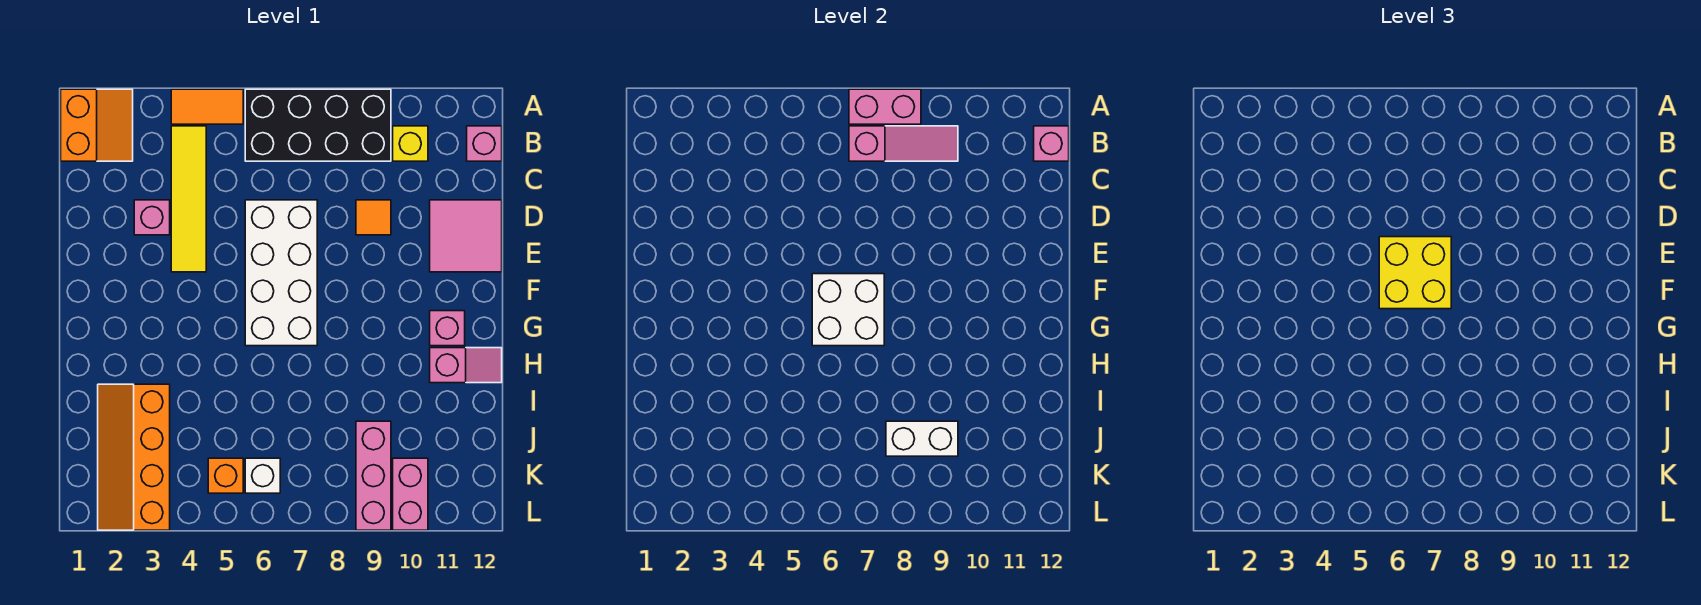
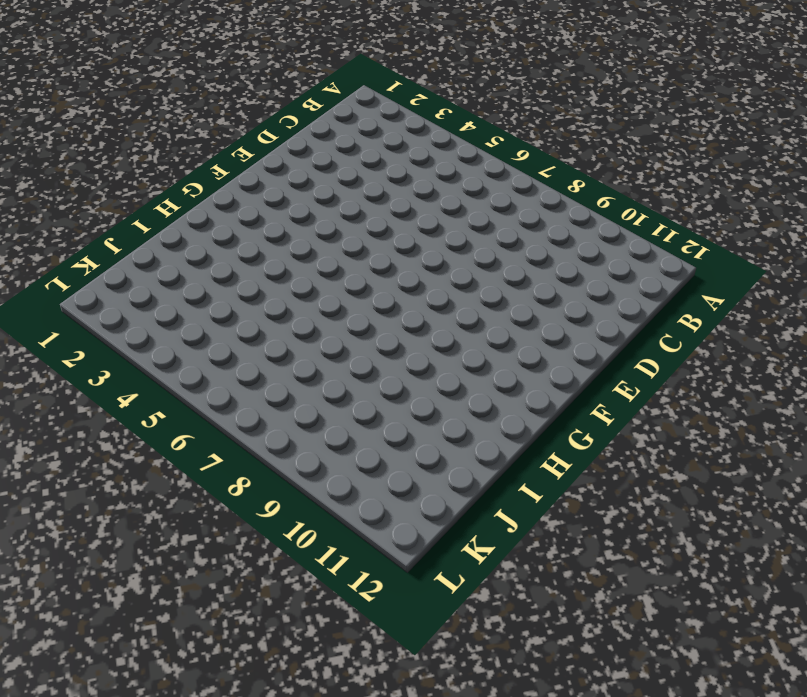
none -> orange slope A1:B2 level 1 top 1
none -> orange tile A4:A5 level 1
none -> black brick A6:B9 level 1

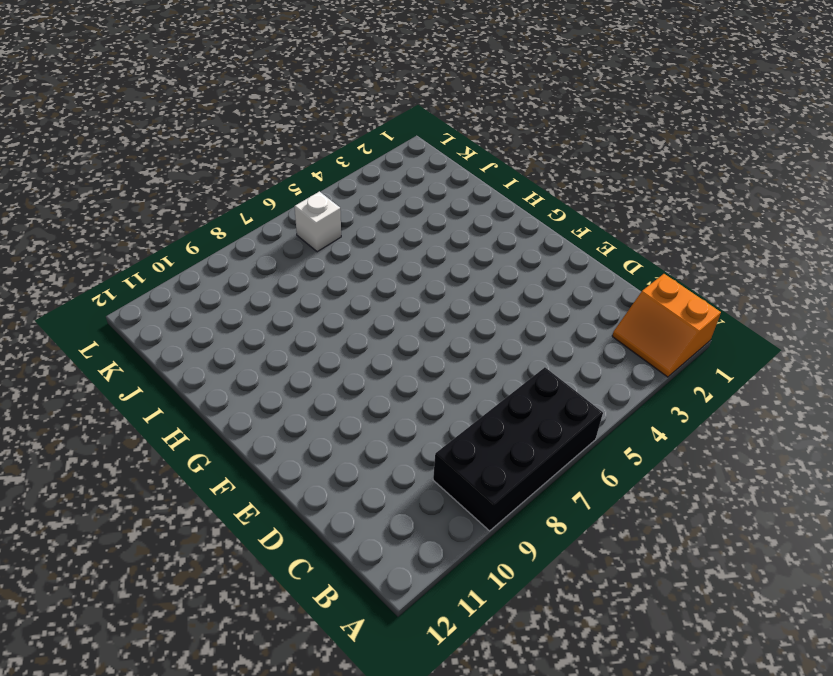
none -> orange tile A4:A5 level 1
none -> yellow tile B4:E4 level 1
none -> yellow brick B10 level 1

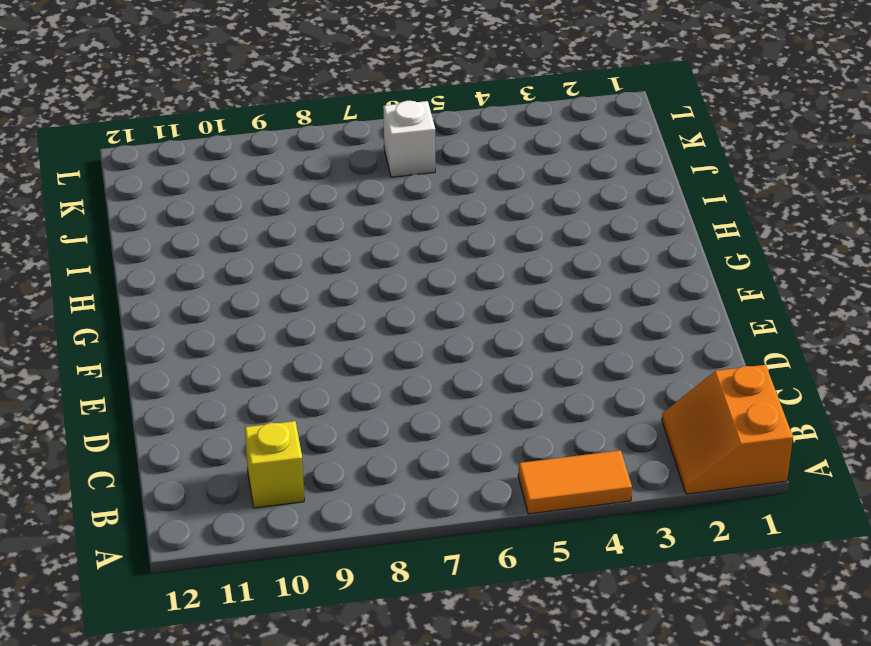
none -> black brick A6:B9 level 1
none -> yellow tile B4:E4 level 1
none -> pink brick B12 level 1

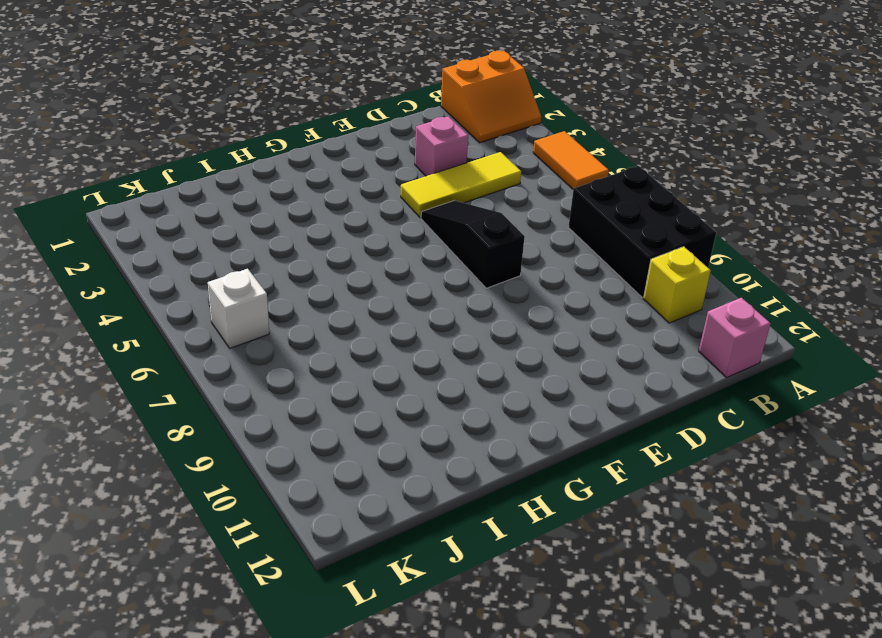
black brick A7:B9 level 1 -> black brick A6:B9 level 1
yellow tile C4:E4 level 1 -> yellow tile B4:E4 level 1
black slope E5:E7 level 1 top 7 -> white brick D6:G7 level 1
none -> orange tile D9 level 1
none -> pink tile D11:E12 level 1
none -> pink brick G11 level 1

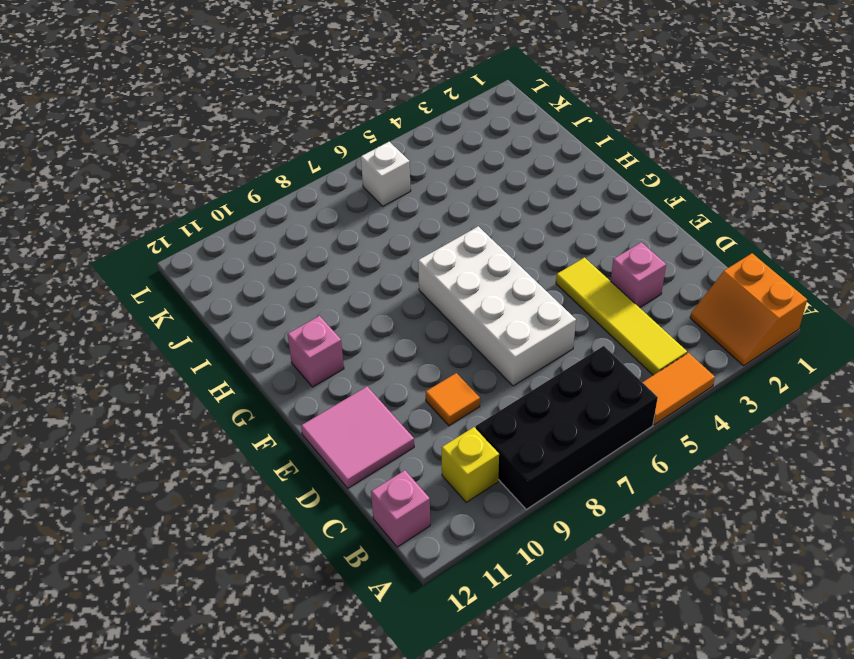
none -> pink slope H11:H12 level 1 top 11
none -> orange slope I2:L3 level 1 top 3
none -> pink brick J9:L9 level 1

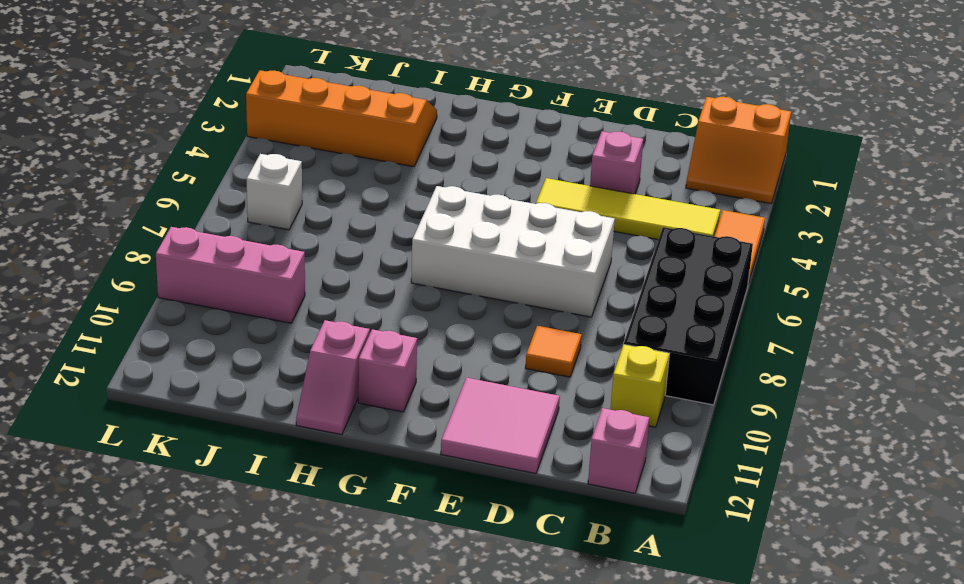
none -> orange brick K5 level 1
none -> pink brick K10:L10 level 1
none -> pink brick A7:A8 level 2

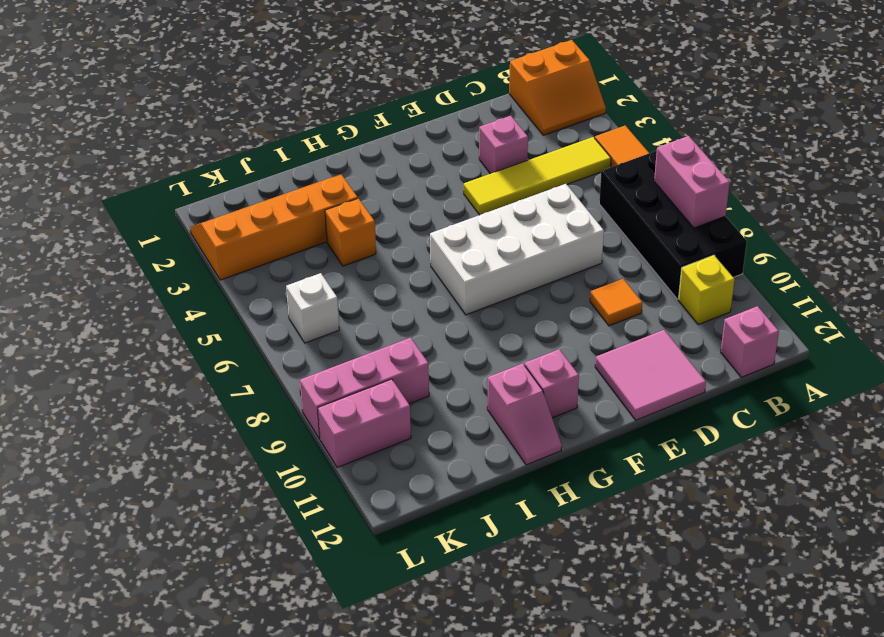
orange brick I4 level 1 -> orange brick K5 level 1
none -> pink slope B7:B9 level 2 top 7
none -> pink brick B12 level 2
none -> white brick F6:G7 level 2

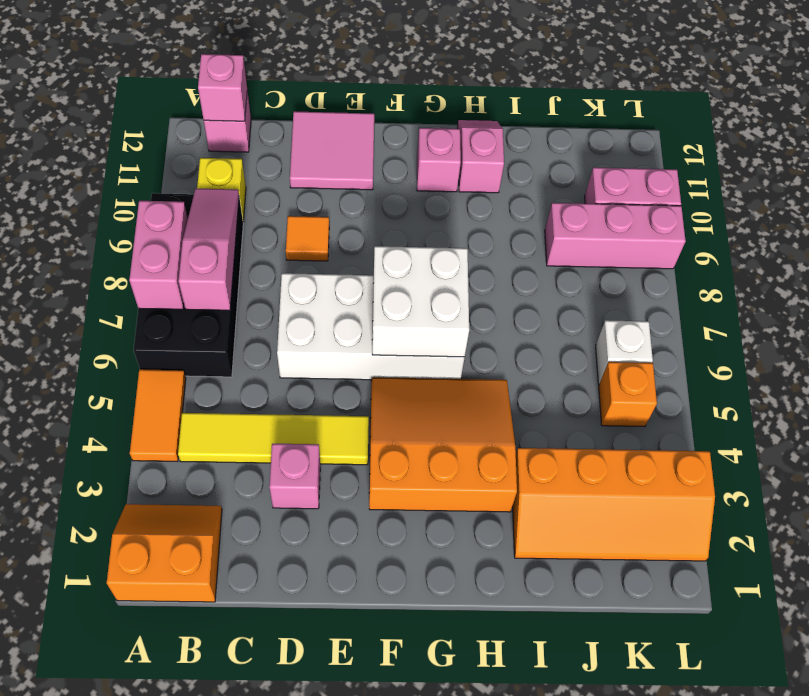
orange slope F3:H5 level 1 top 3 -> none
none -> white brick J8:J9 level 2
none -> yellow brick E6:F7 level 3

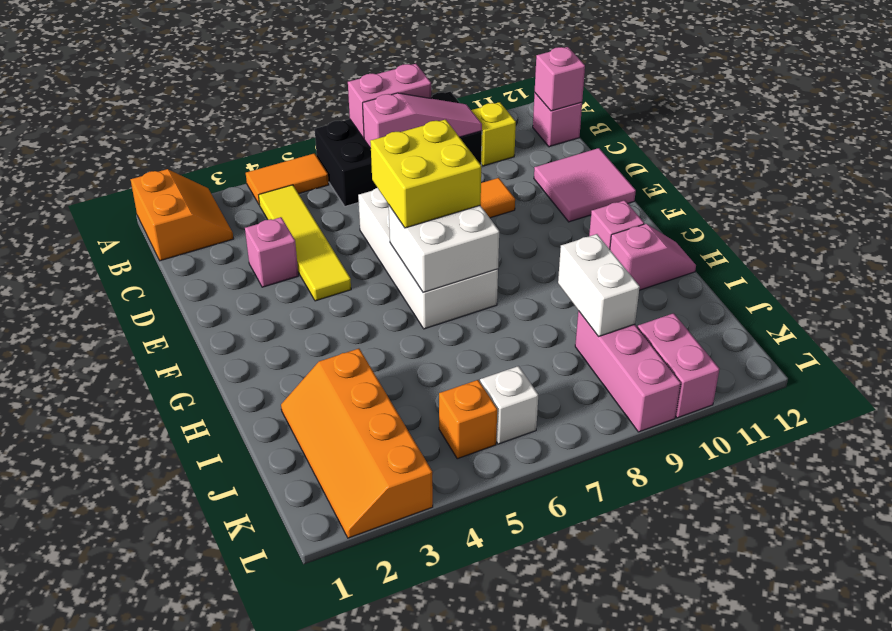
white brick I9:J9 level 2 -> white brick J8:J9 level 2

